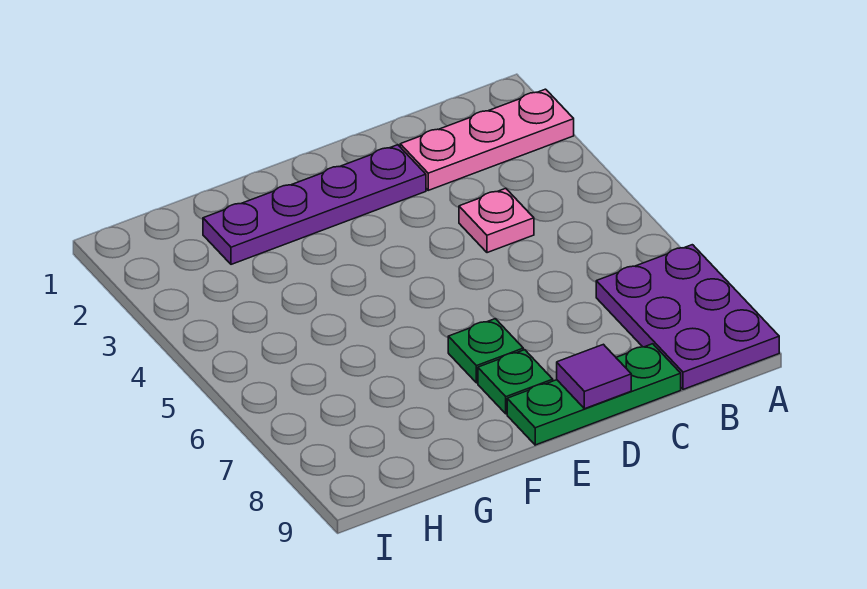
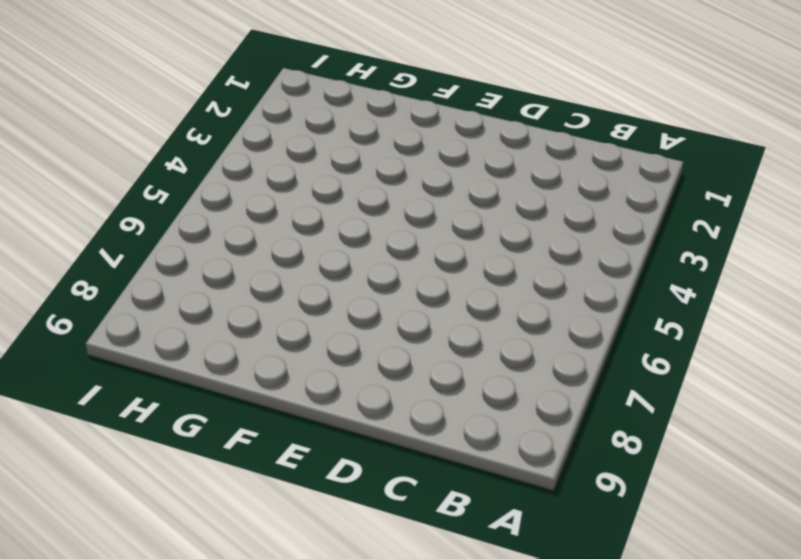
none -> pink plate A2:C2 level 1
none -> purple plate A7:B9 level 1

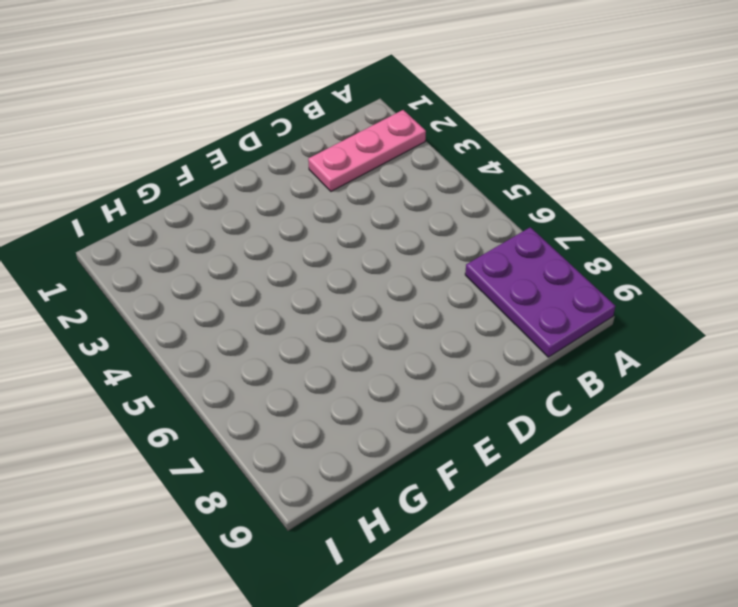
none -> pink plate C4 level 1
none -> green plate C9:E9 level 1

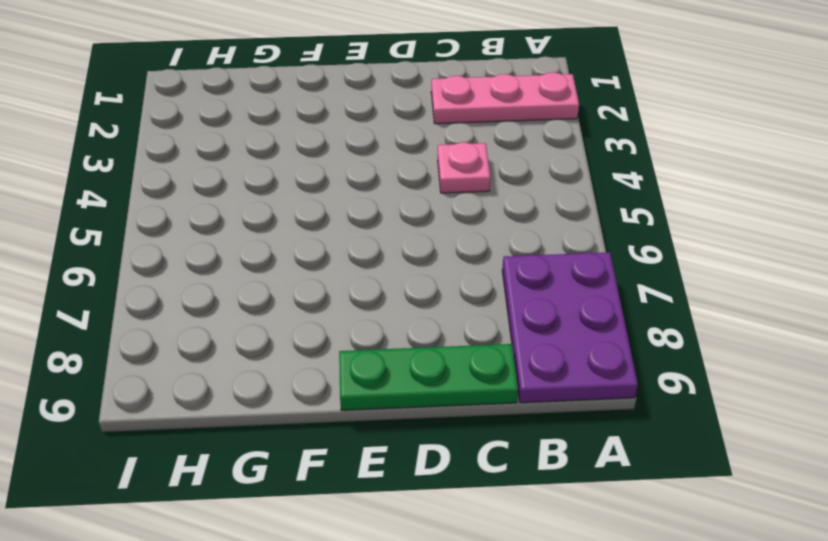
none -> purple plate D2:G2 level 1
none -> green plate E7 level 1

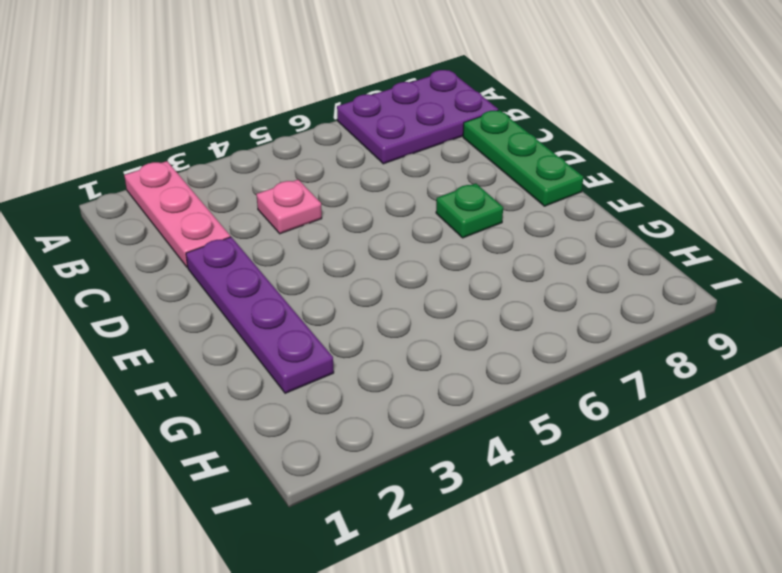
none -> green plate E8 level 1
none -> purple tile D9 level 2

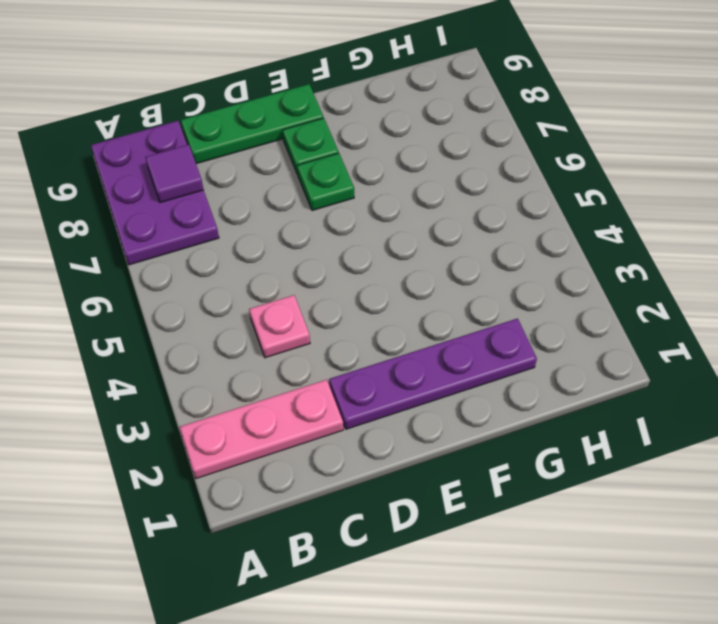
purple tile B8 level 2 -> purple tile D9 level 2

